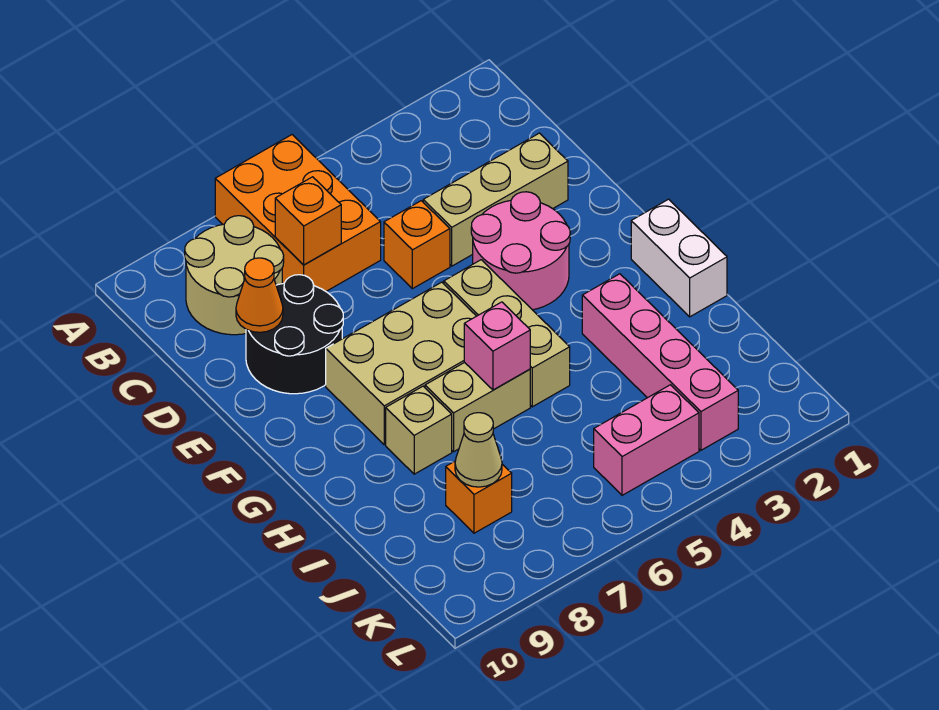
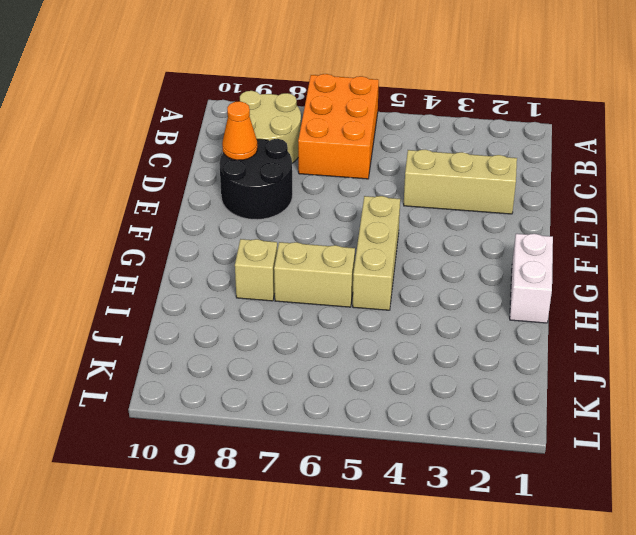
none -> orange brick D5 level 1
none -> pink round brick E3:F4 level 1
none -> tan brick F6:G8 level 1

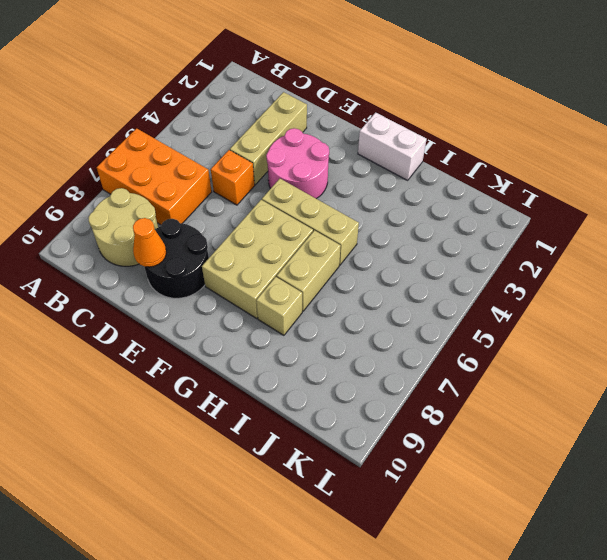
none -> pink brick H3:K3 level 1
none -> orange brick J8 level 1
none -> pink brick K4:K5 level 1

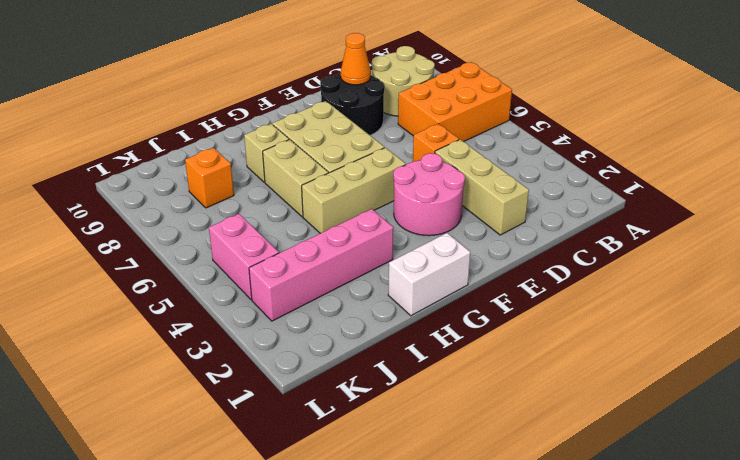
none -> orange brick C7 level 2
none -> pink brick H6 level 2
none -> tan cone J8 level 2

